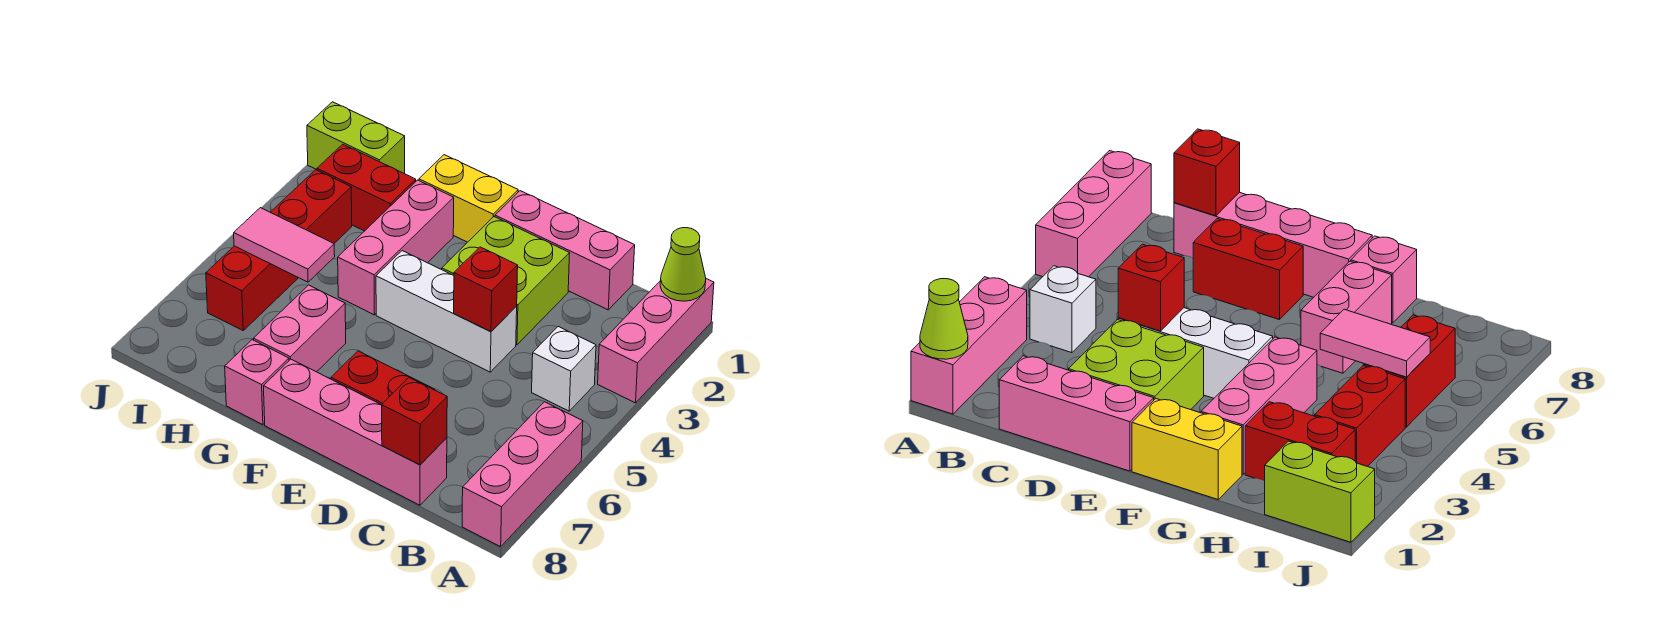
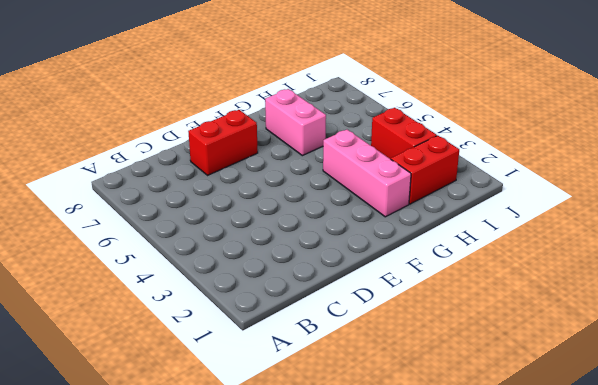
none -> pink brick A1:A3 level 1
none -> pink brick A6:A8 level 1
none -> white brick B4 level 1

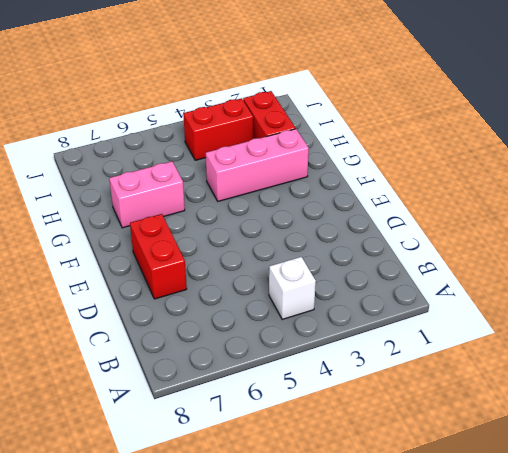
none -> pink brick A1:A3 level 1
none -> pink brick A6:A8 level 1
none -> pink brick C1:E1 level 1

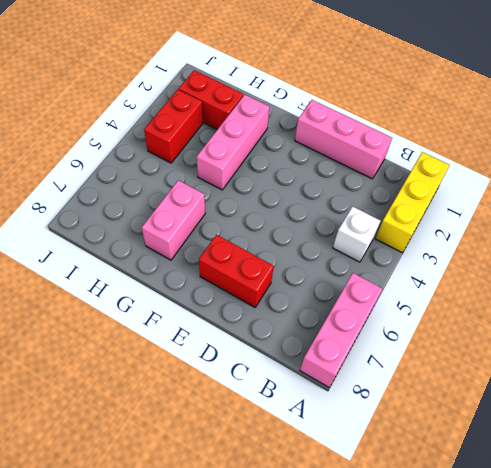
yellow brick A1:A3 level 1 -> pink brick A1:A3 level 1
none -> pink brick C8:F8 level 1
none -> lime brick D2:E3 level 1
none -> white brick D4:F4 level 1

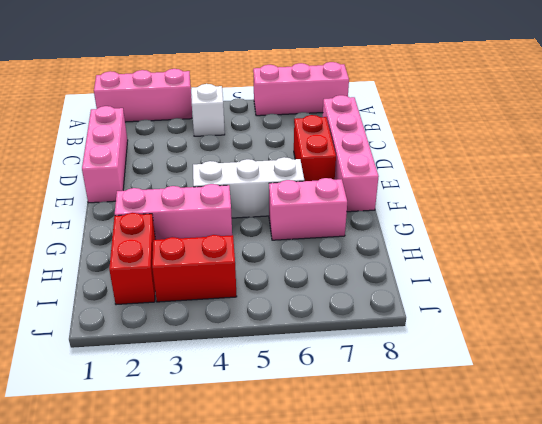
white brick F4:F6 level 1 -> white brick D4:F4 level 1
none -> lime brick D2:E3 level 1
none -> yellow brick F1:G1 level 1
none -> pink brick G8 level 1

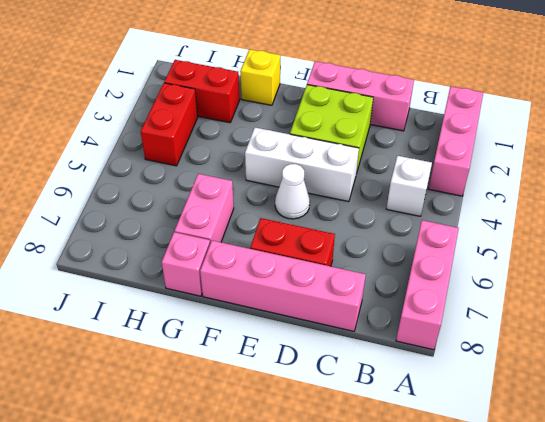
white cone E5 level 1 -> none
yellow brick G1 level 1 -> yellow brick F1:G1 level 1
none -> pink brick G2:G4 level 1
none -> lime brick I1:J1 level 1
none -> red brick I5:I6 level 1

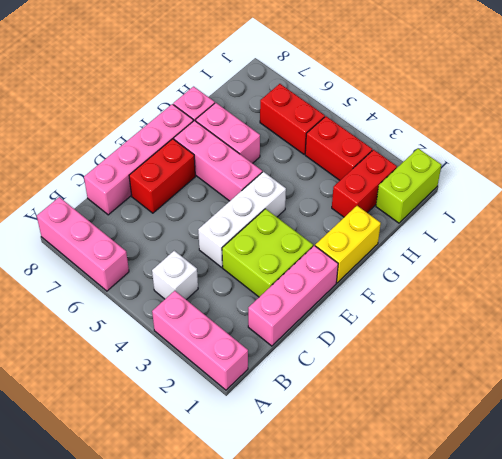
pink brick F5:F7 level 1 -> pink brick G2:G4 level 1
none -> lime cone A1 level 2
none -> red brick C8 level 2
none -> red brick D4 level 2

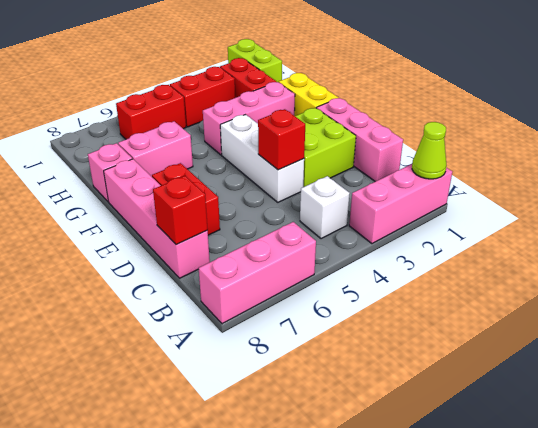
none -> pink tile H5:I5 level 2

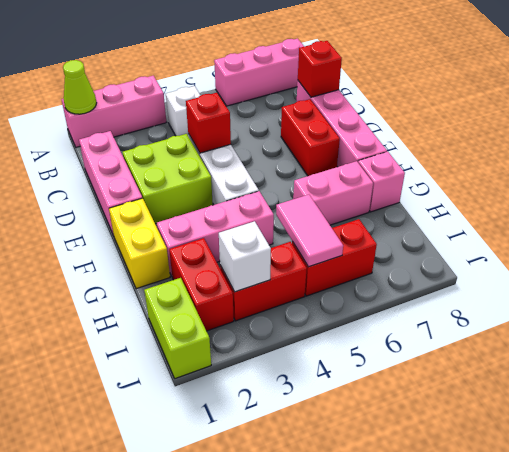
white brick I3 level 2 -> none

